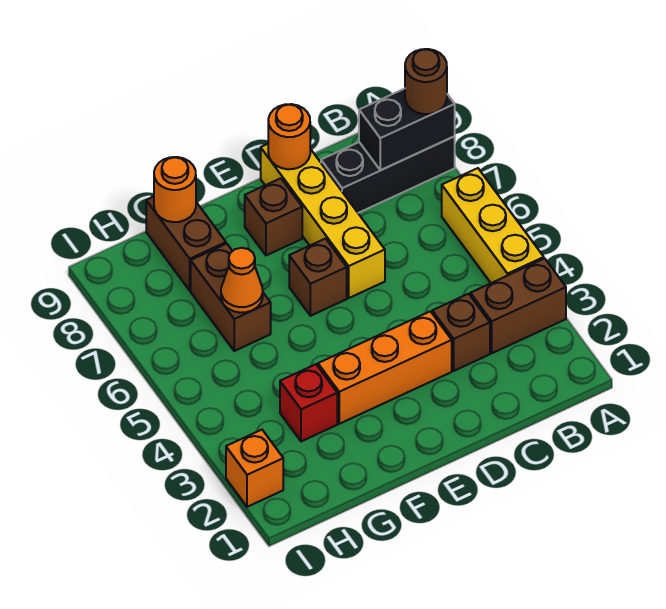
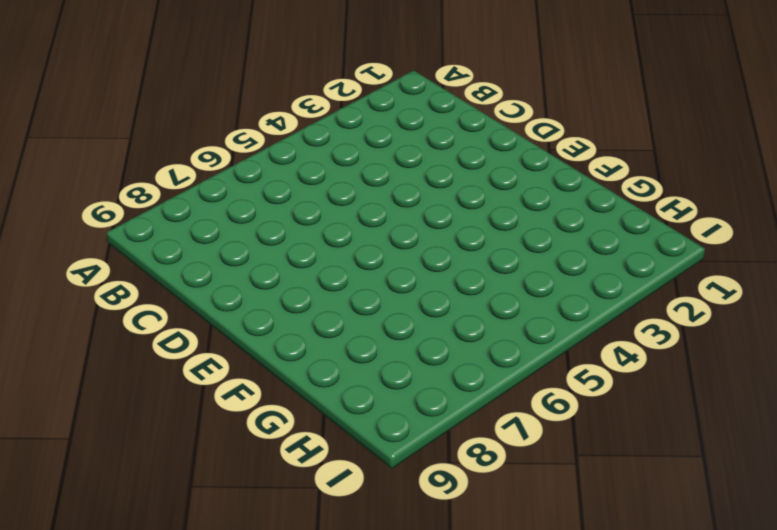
none -> brown brick A3:B3 level 1
none -> yellow brick A4:A6 level 1
none -> black brick A8:C8 level 1

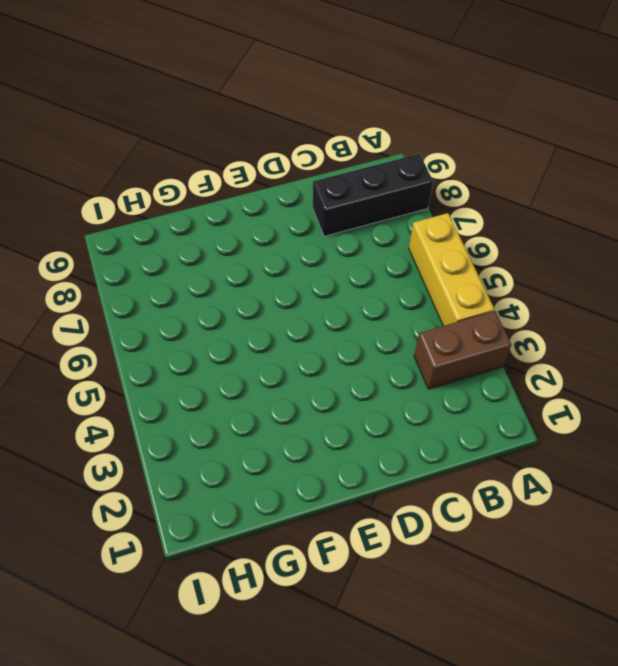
none -> brown brick C3 level 1
none -> orange brick D3:F3 level 1
none -> yellow brick D6:D9 level 1

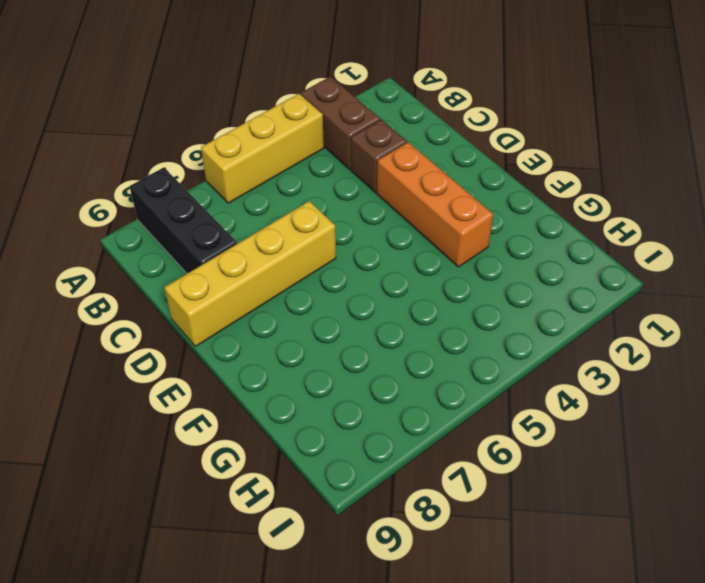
none -> brown brick E6 level 1
none -> brown brick E8 level 1
none -> red brick G3 level 1

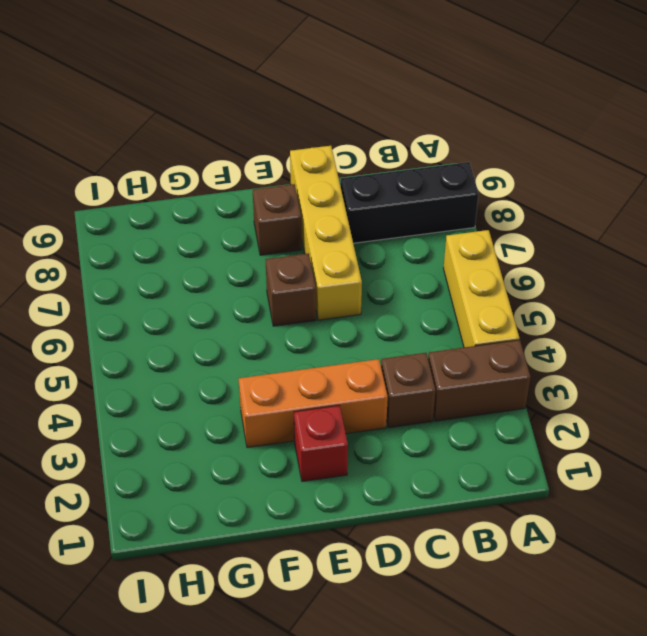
red brick E2 level 1 -> red brick G3 level 1
none -> brown brick G6:G7 level 1
none -> brown brick G8:G9 level 1
none -> orange brick I2 level 1

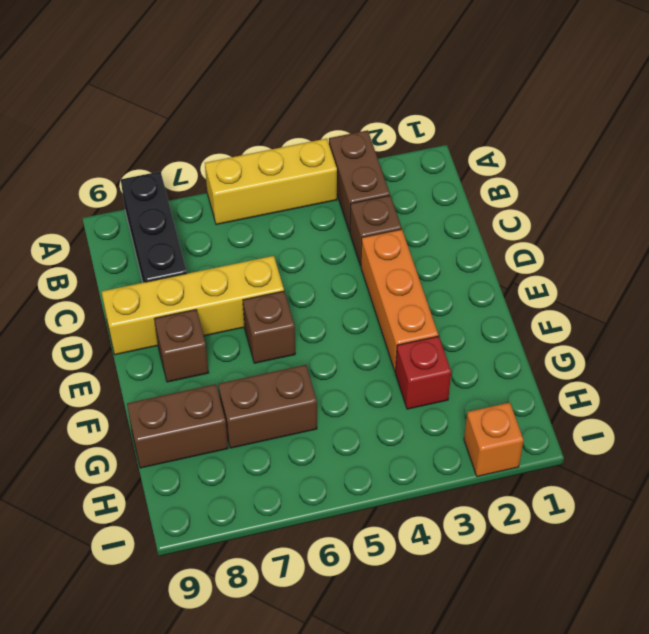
none -> black brick A8:B8 level 2
none -> orange round brick D9 level 2
none -> orange cone G6 level 2

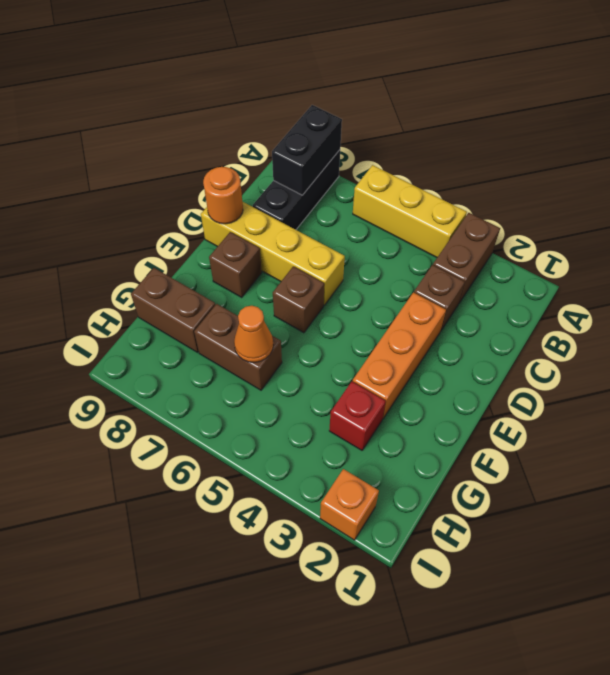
none -> orange round brick G9 level 2
none -> brown round brick A8 level 3

